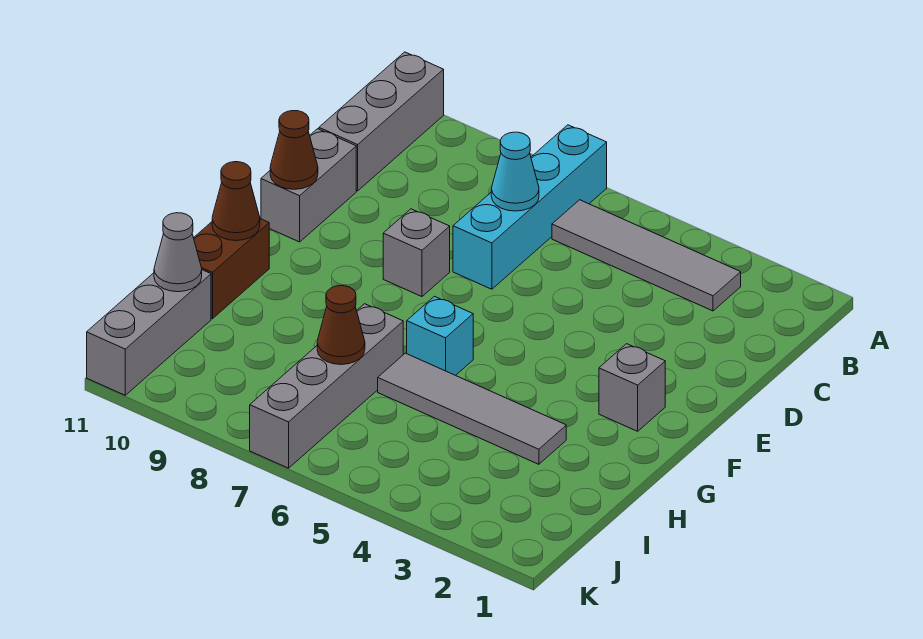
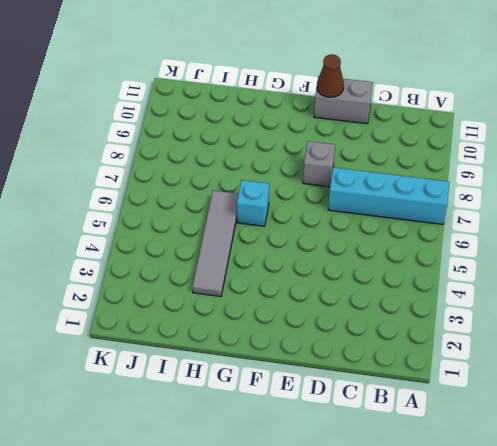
none -> grey brick A11:C11 level 1
none -> grey tile B3:B6 level 1
none -> grey brick F2 level 1

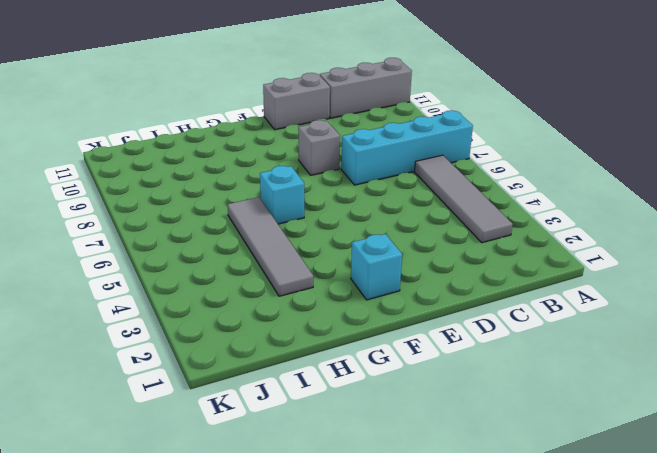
cyan brick F2 level 1 -> grey brick F2 level 1
none -> brown brick G11:H11 level 1
none -> grey brick H7:K7 level 1
none -> grey brick I11:K11 level 1

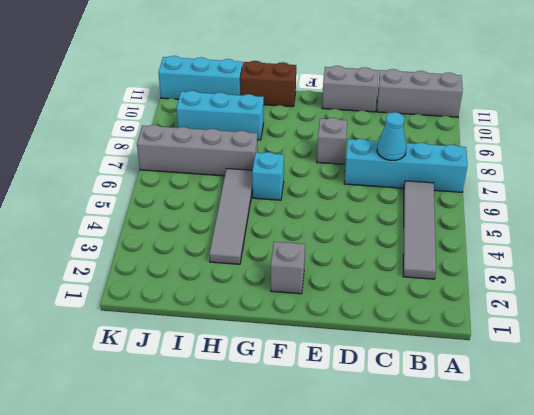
cyan brick H9:J9 level 1 -> none
cyan brick I11:K11 level 1 -> grey brick I11:K11 level 1
none -> brown cone E11 level 2
none -> brown cone G11 level 2
none -> brown cone I7 level 2

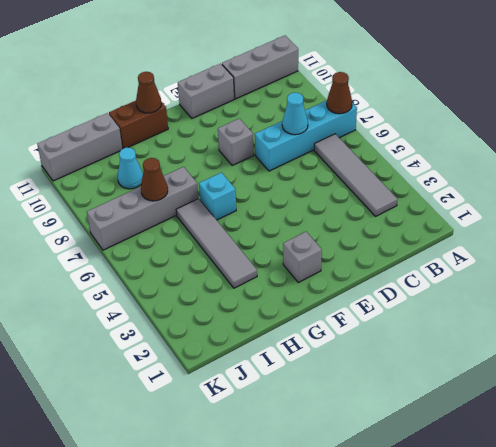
brown cone A7 level 2 -> brown cone E11 level 2
cyan cone I9 level 1 -> none
none -> grey cone I11 level 2

